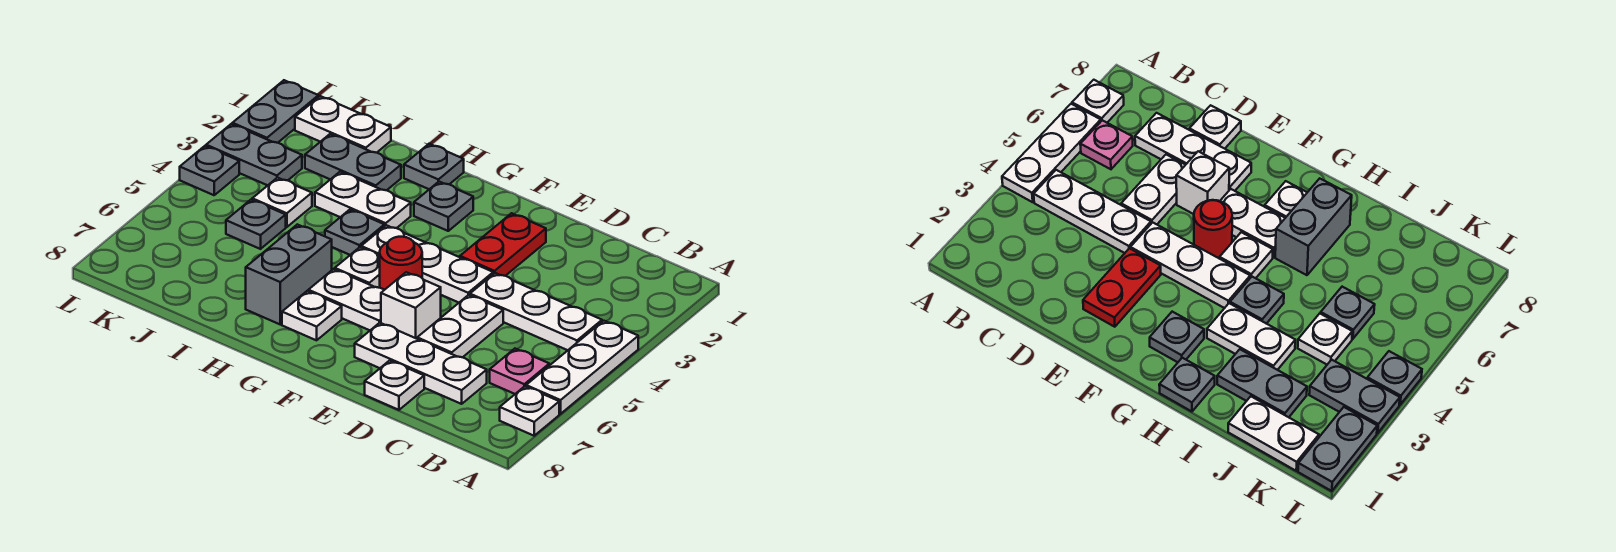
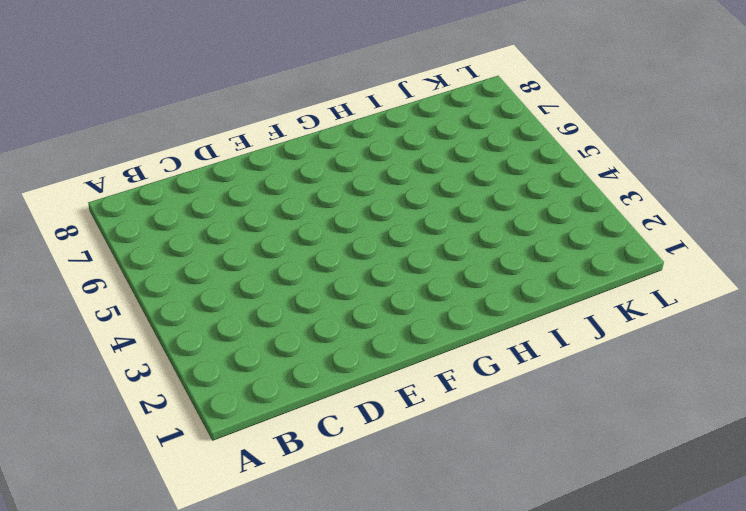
none -> white plate A4:A6 level 1
none -> white plate A7 level 1
none -> white plate B4:D4 level 1

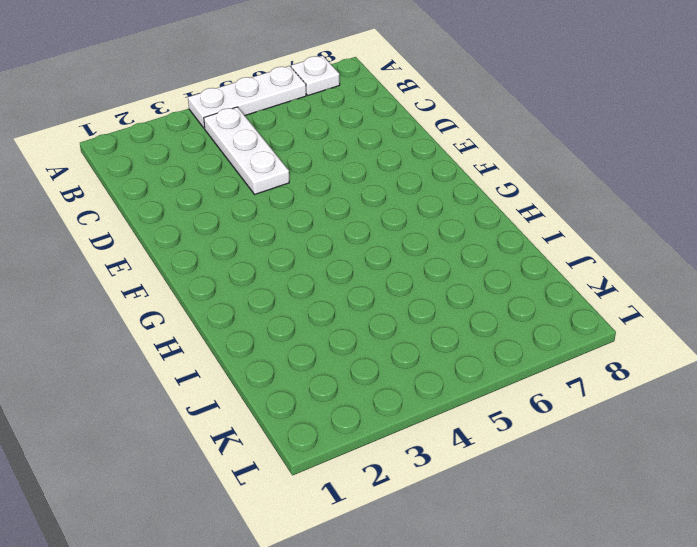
none -> pink plate B6 level 1
none -> white plate C7:E7 level 1
none -> white plate D5:D6 level 1

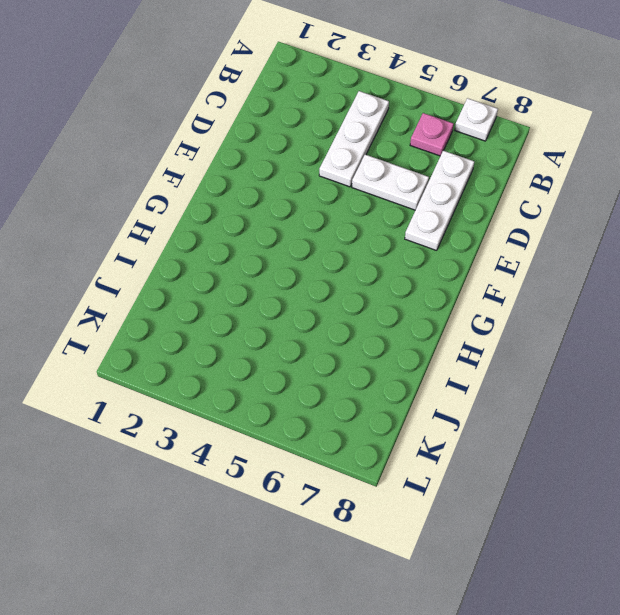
none -> white plate A4:A6 level 1
none -> white plate D8 level 1
none -> red plate E2:E3 level 1

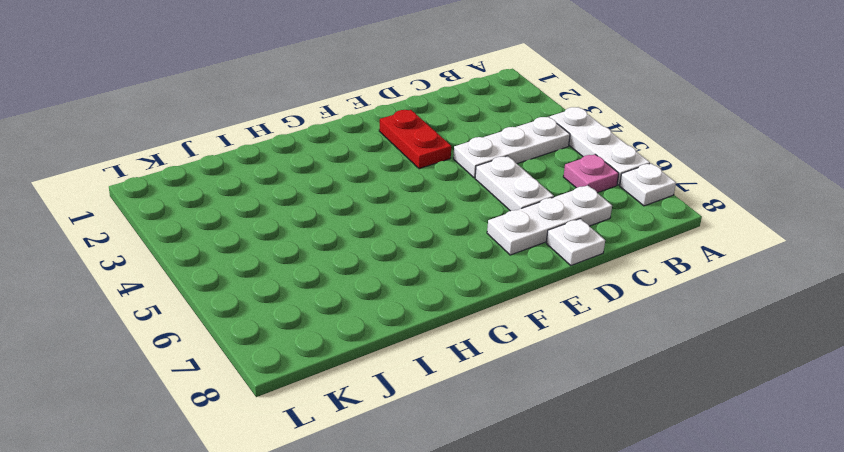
none -> white plate E4:G4 level 1
none -> white brick E6 level 1
none -> red round brick F5 level 1

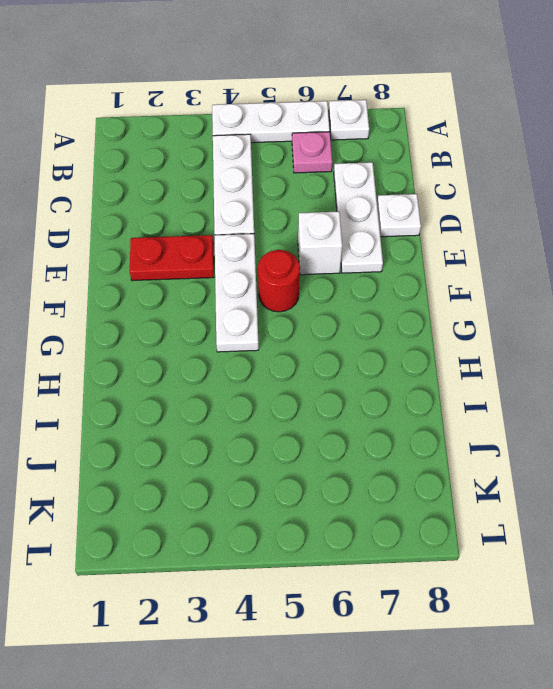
none -> white plate D5:D6 level 1
none -> white plate F6:G6 level 1
none -> grey plate G2 level 1

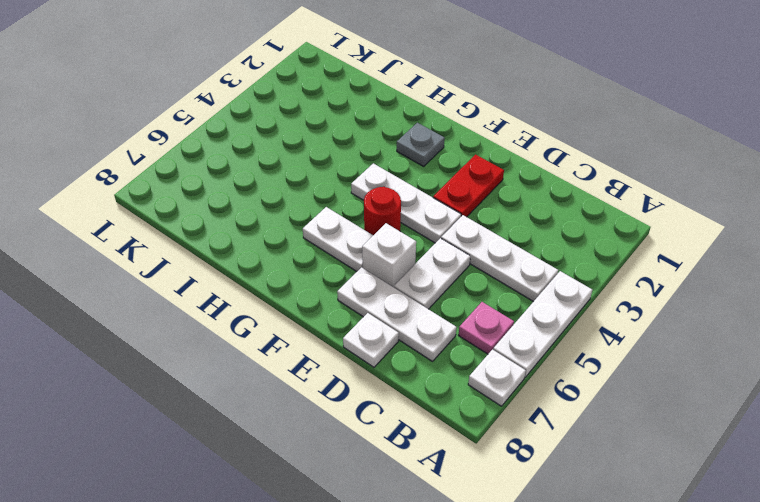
none -> white plate G5 level 1
none -> white plate G7 level 1
none -> grey plate H1 level 1

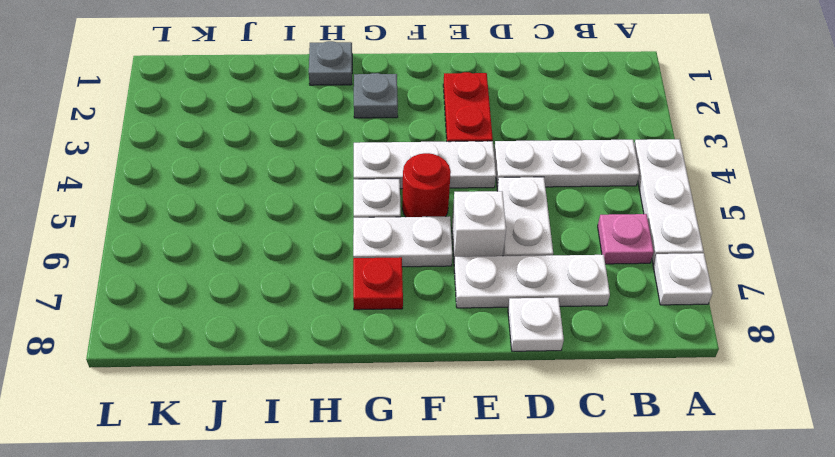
red plate G7 level 1 -> white plate G7 level 1
none -> white plate H3:I3 level 1
none -> grey plate H4 level 1
none -> grey brick H6:H7 level 1

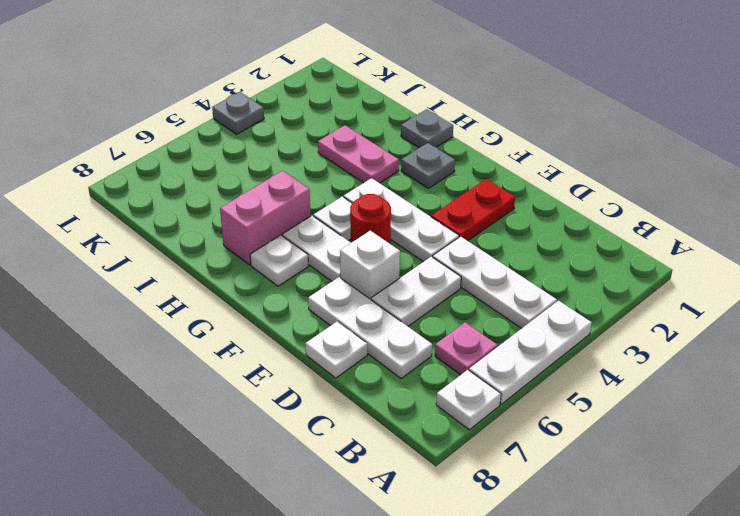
pink plate H3:I3 level 1 -> white plate H3:I3 level 1
pink brick H6:H7 level 1 -> grey brick H6:H7 level 1
none -> grey plate H4 level 1
none -> grey plate I2:J2 level 1
none -> white plate J1:K1 level 1

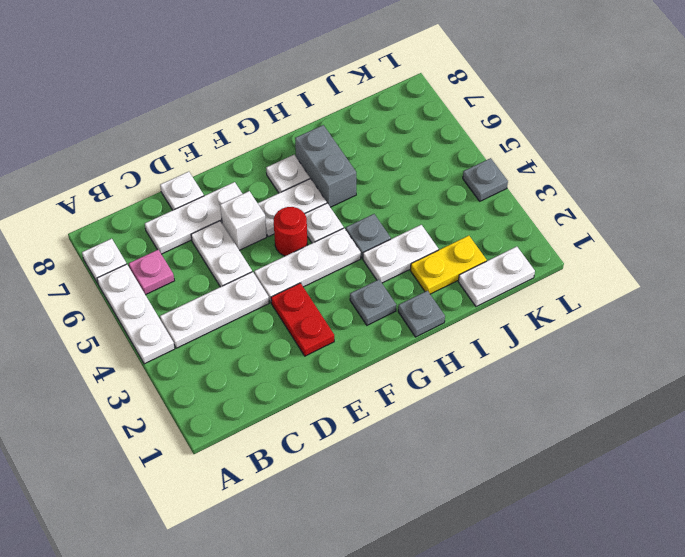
yellow plate I2:J2 level 1 -> grey plate I2:J2 level 1
none -> white plate J4 level 1
none -> grey plate J5 level 1
none -> grey plate K3:L3 level 1

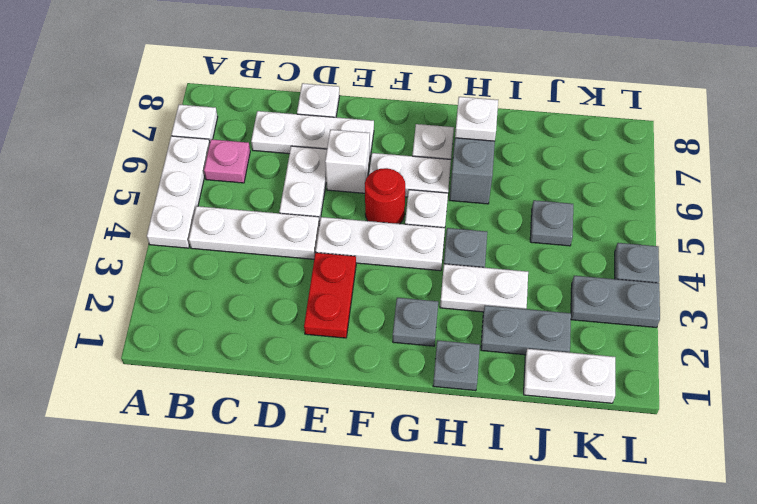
white plate H7 level 2 -> white plate J4 level 1
none -> grey plate L1:L2 level 1

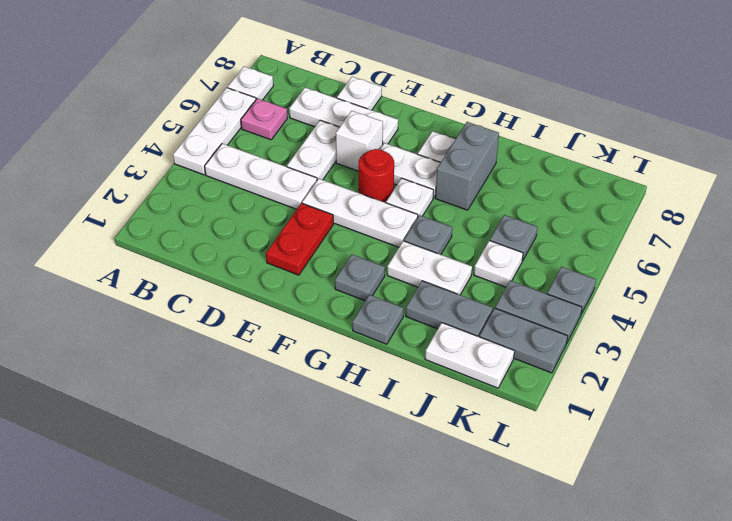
grey plate K2:L2 level 1 -> grey plate L1:L2 level 1

